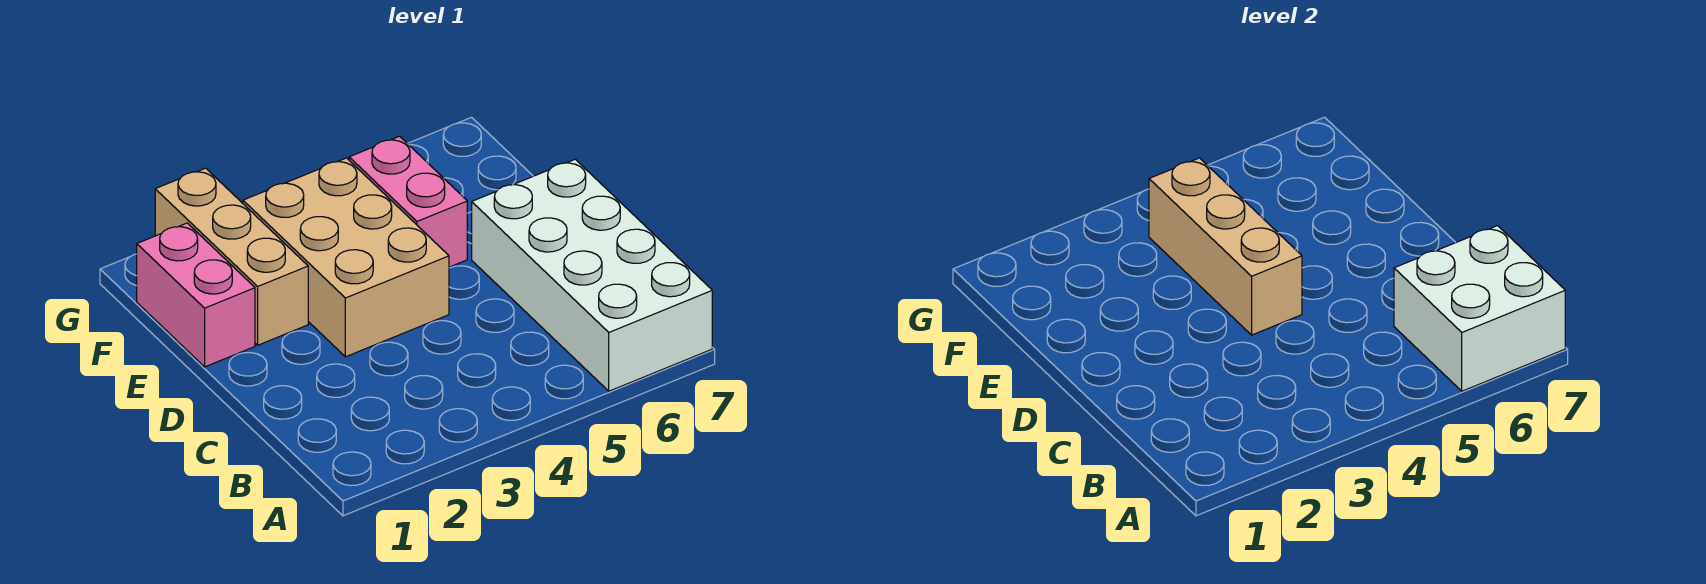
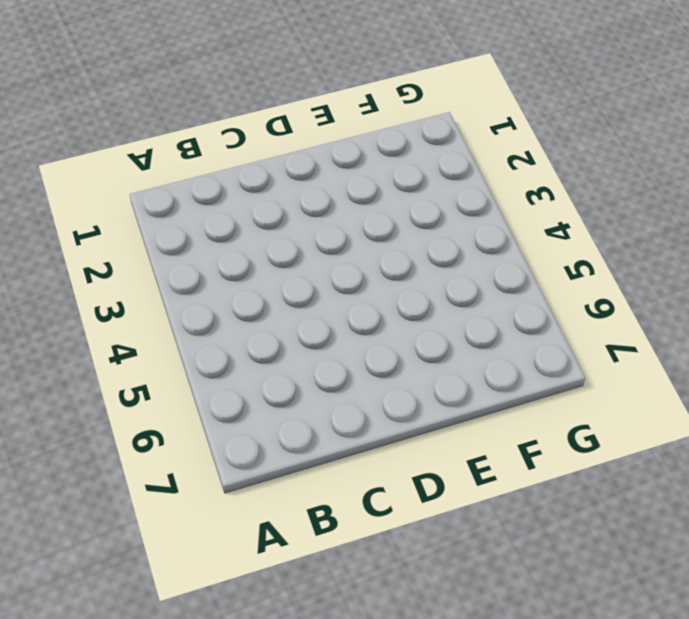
none -> white brick A6:D7 level 1
none -> tan brick D3:F4 level 1

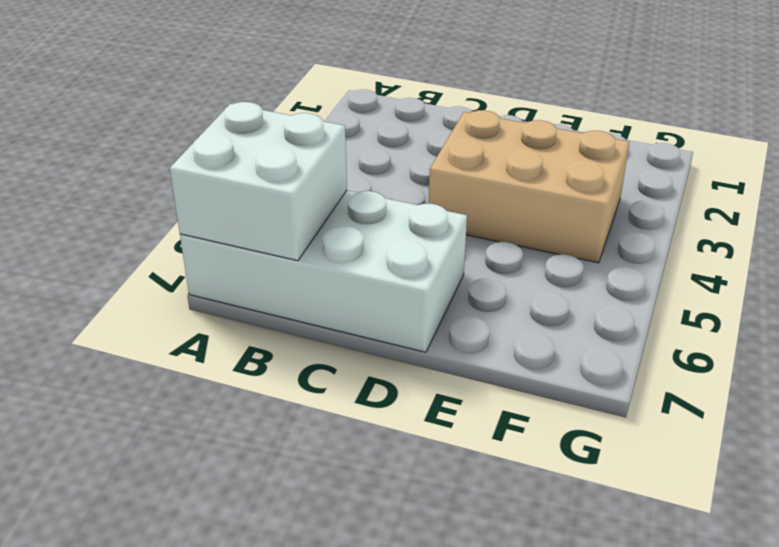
none -> pink brick E1:F1 level 1
none -> tan brick E2:G2 level 1

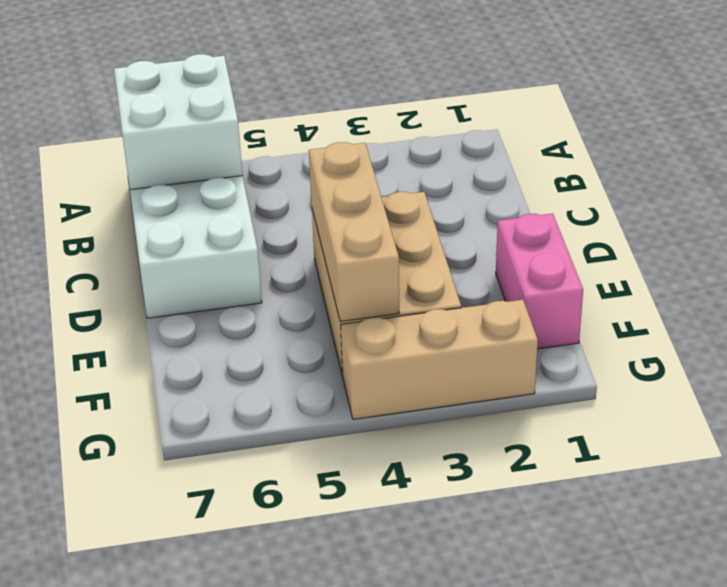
tan brick G2:G4 level 1 -> tan brick E2:G2 level 1
none -> pink brick E5:F5 level 1

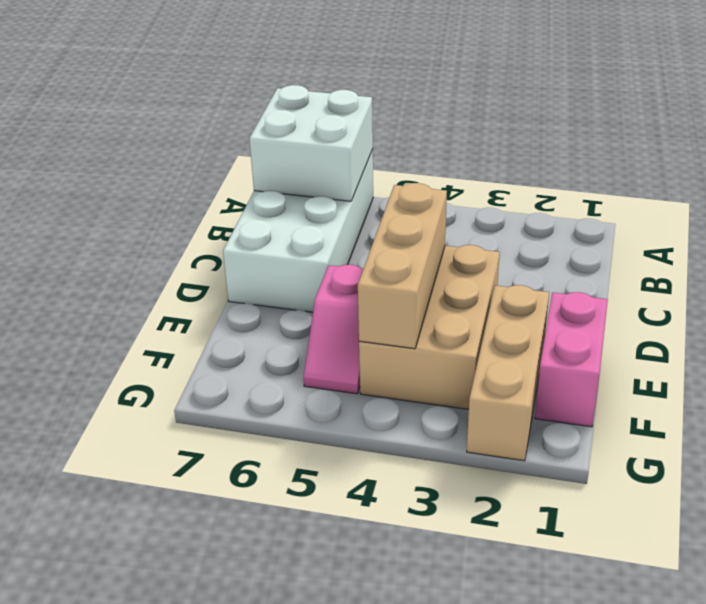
pink slope E5:F5 level 1 top E -> pink brick E5:F5 level 1

